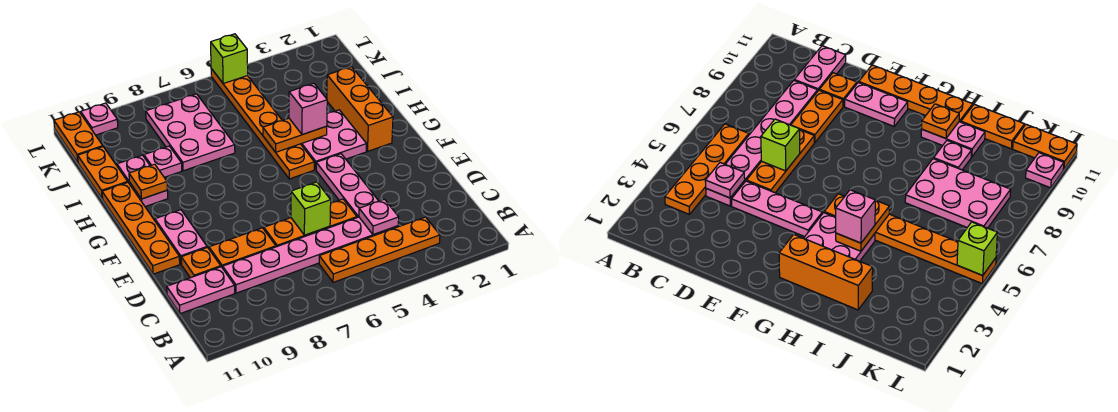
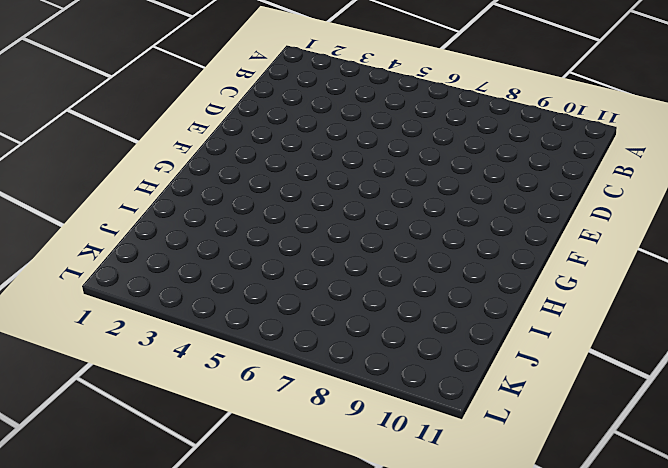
none -> orange plate B3:B6 level 1
none -> pink plate C4:C9 level 1
none -> pink plate C10:C11 level 1

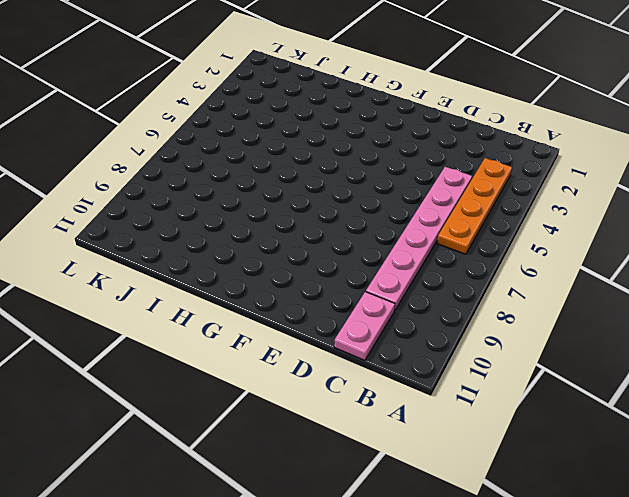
none -> pink plate D4:F4 level 1
none -> orange plate D5:D7 level 1
none -> orange plate D8:D9 level 1

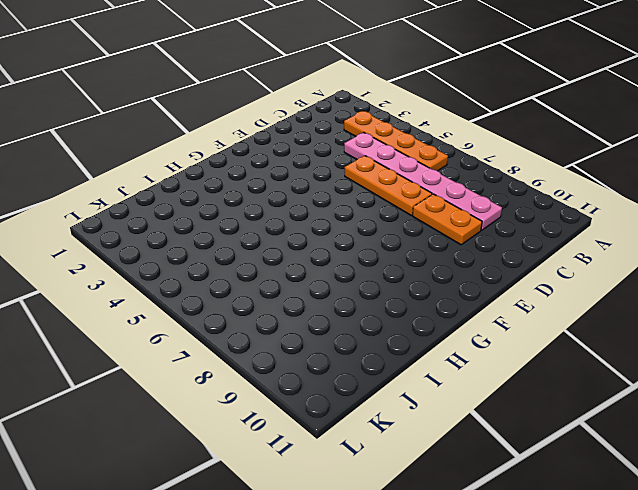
none -> pink plate C10:C11 level 1
none -> pink plate D4:F4 level 1
none -> orange plate D10 level 1

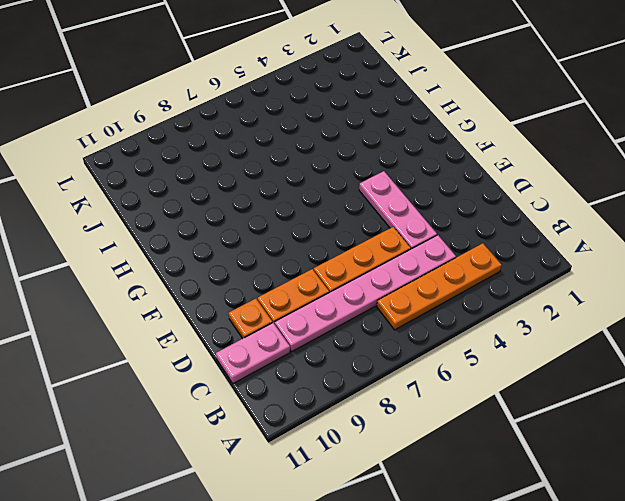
none -> pink plate E10:F10 level 1
none -> orange plate E11:H11 level 1
none -> orange brick G2:I2 level 1

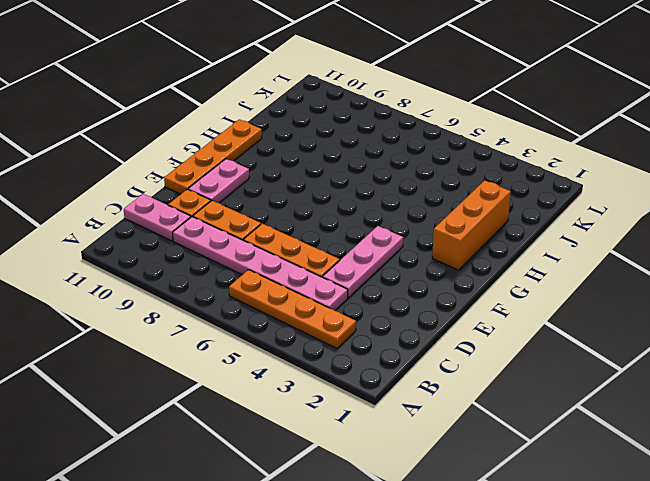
none -> pink plate G3:H4 level 1
none -> orange plate G5:L5 level 1
none -> pink plate H10:I10 level 1

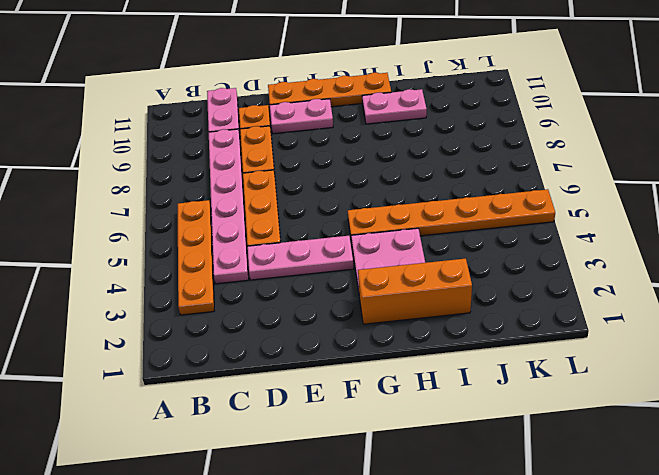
none -> pink plate I7:K8 level 1
none -> pink plate I9 level 1
none -> orange plate I11:J11 level 1

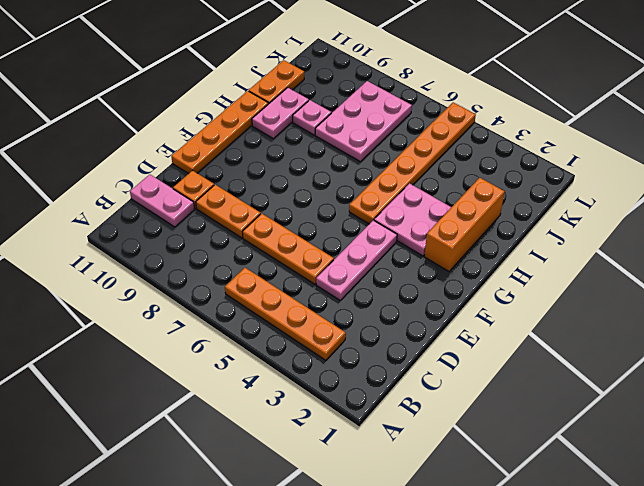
none -> pink plate C4:C9 level 1
none -> pink plate E10:F10 level 1
none -> orange plate K11:L11 level 1

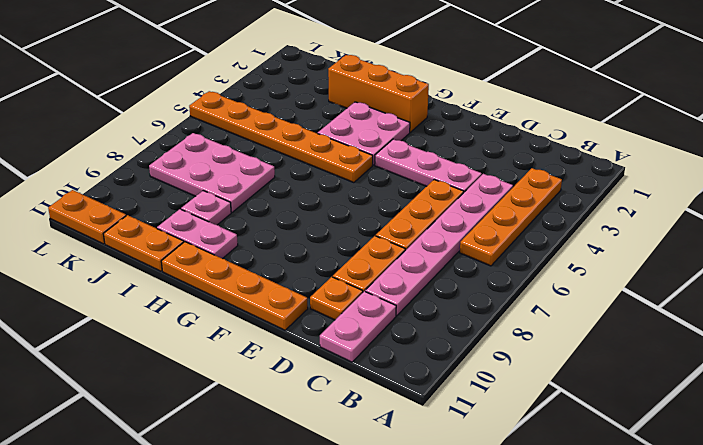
none -> pink plate E10:F10 level 1
none -> pink plate L10 level 1
none -> pink plate C4 level 2

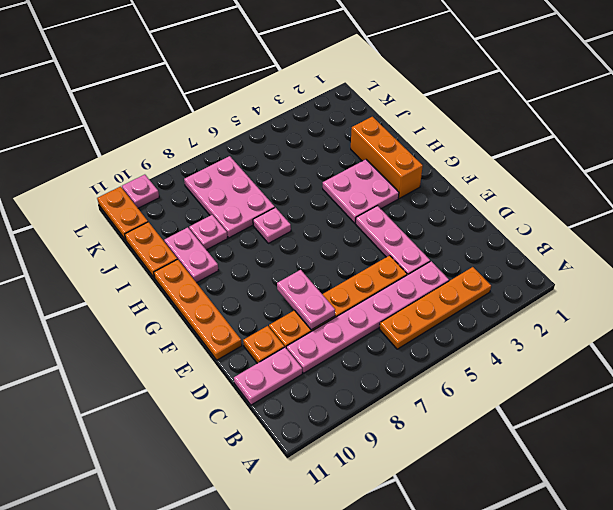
pink plate D8:E8 level 2 -> pink plate E10:F10 level 1
pink plate H7 level 1 -> pink plate C4 level 2
none -> orange plate G5:L5 level 1
none -> lime brick D6 level 2
none -> orange plate H4:H5 level 2

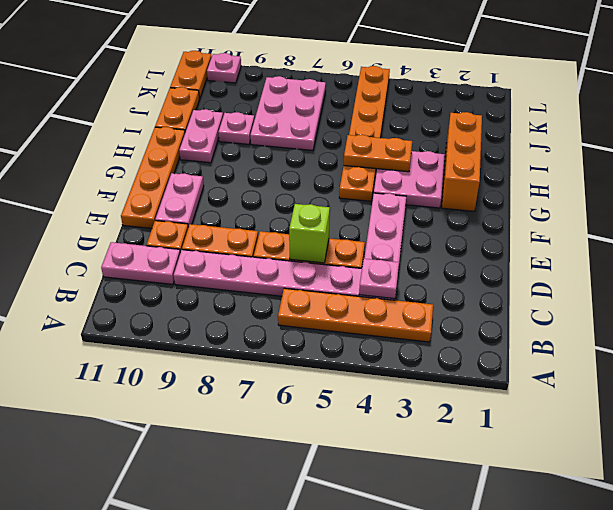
none -> orange plate H10 level 2
none -> lime brick L5 level 2
none -> pink brick H4 level 3

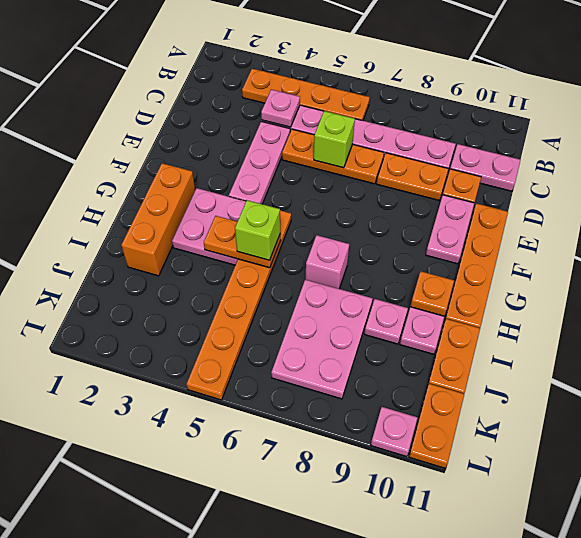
lime brick H5 level 3 -> lime brick L5 level 2
pink brick H7 level 1 -> pink brick H4 level 3

